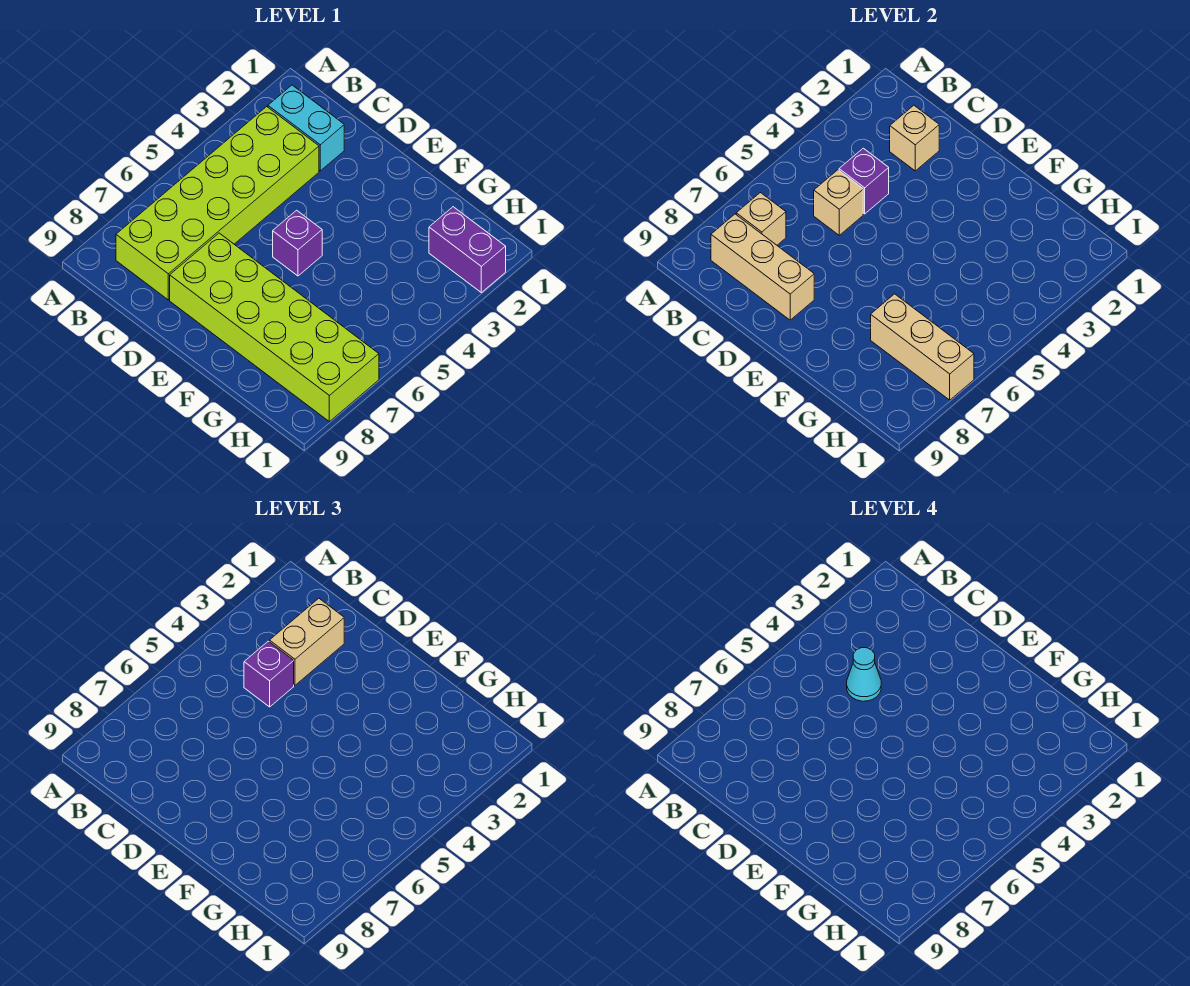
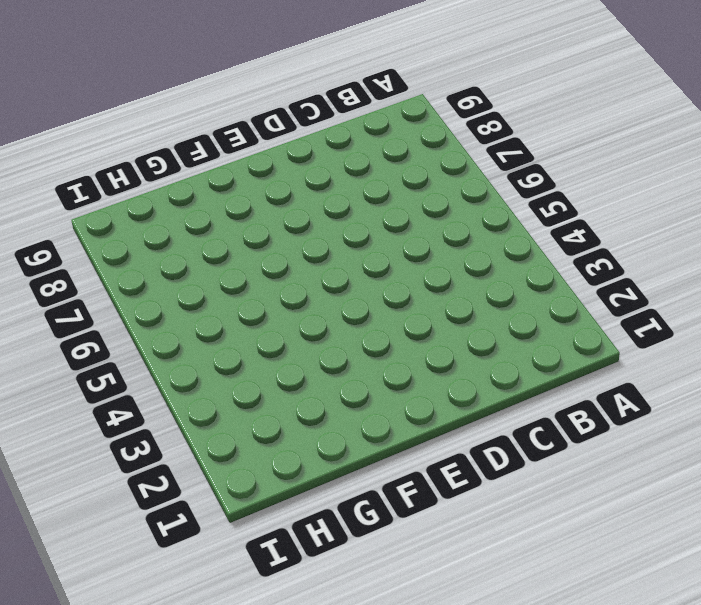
none -> cyan brick B2:C2 level 1
none -> lime brick B3:C8 level 1
none -> lime brick D7:I8 level 1

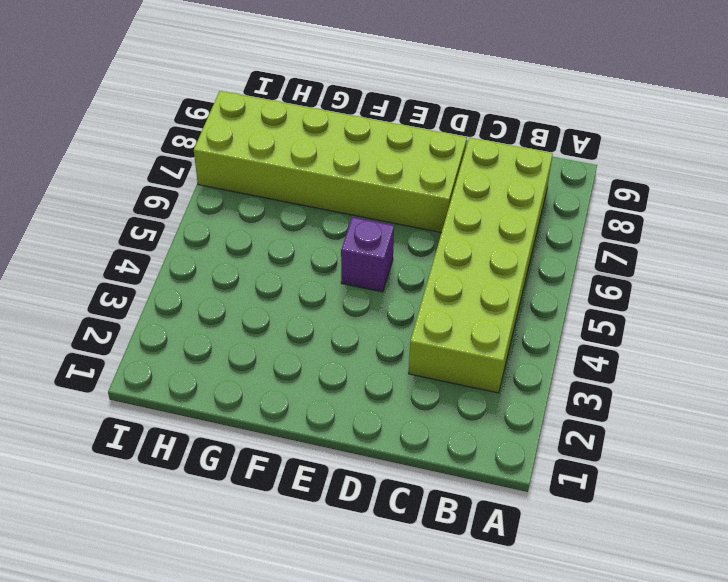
none -> cyan brick B2:C2 level 1
none -> purple brick H2:I2 level 1
none -> tan brick B7 level 2

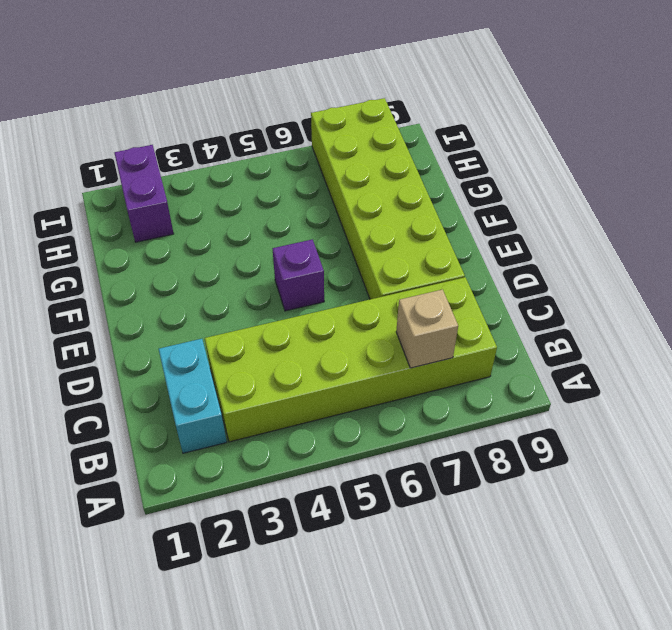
none -> tan brick B8:D8 level 2
none -> tan brick C2 level 2
none -> purple brick C4 level 2

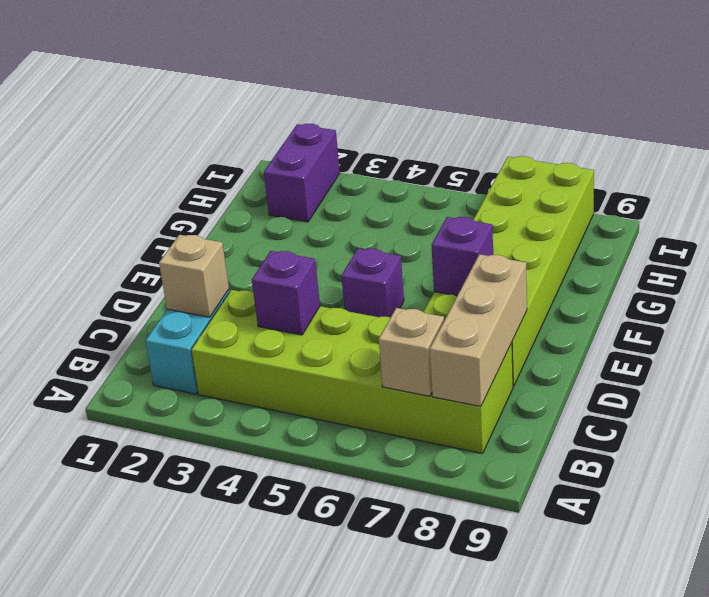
purple brick E7 level 2 -> purple brick C4 level 3
none -> tan brick C5 level 2
none -> tan brick G7:I7 level 2
none -> tan brick C2:C3 level 3

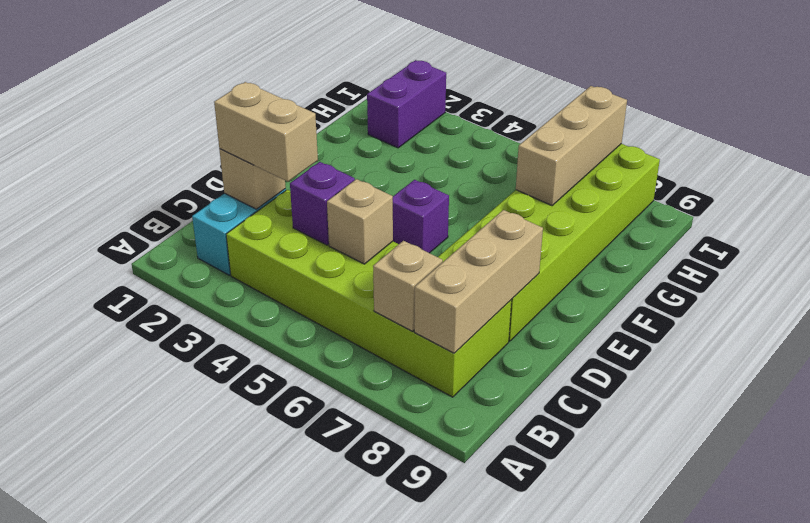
none -> purple brick C4 level 3
none -> cyan cone C4 level 4

